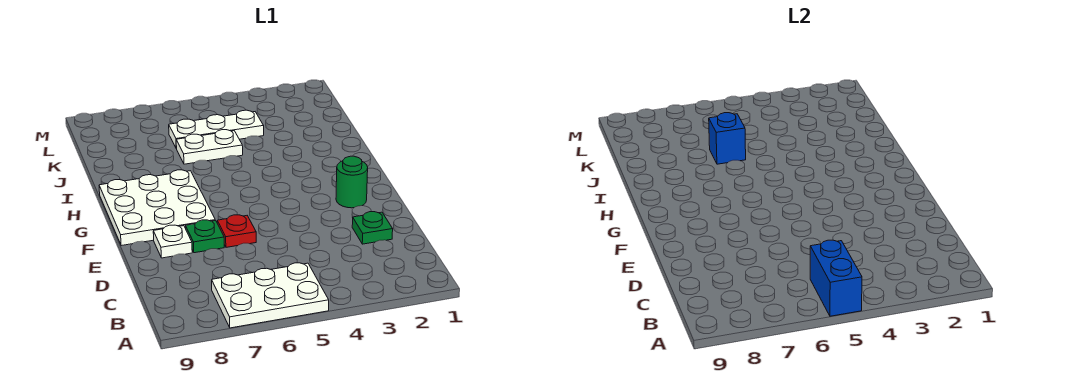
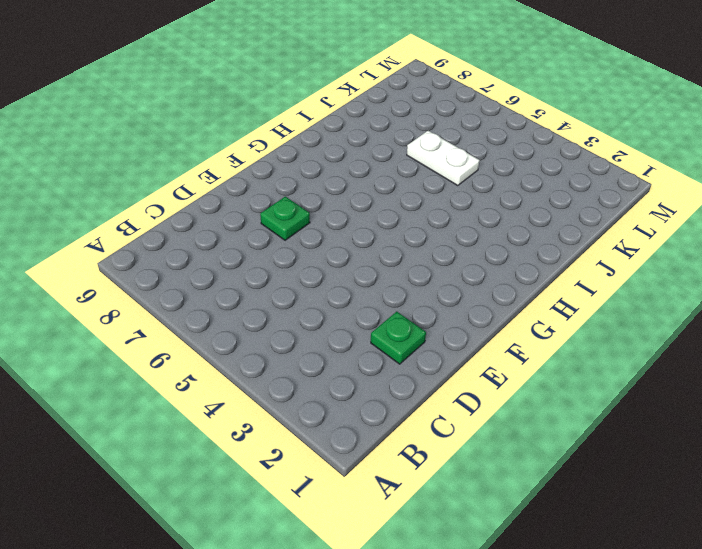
none -> white plate A5:B7 level 1
none -> red plate E6 level 1

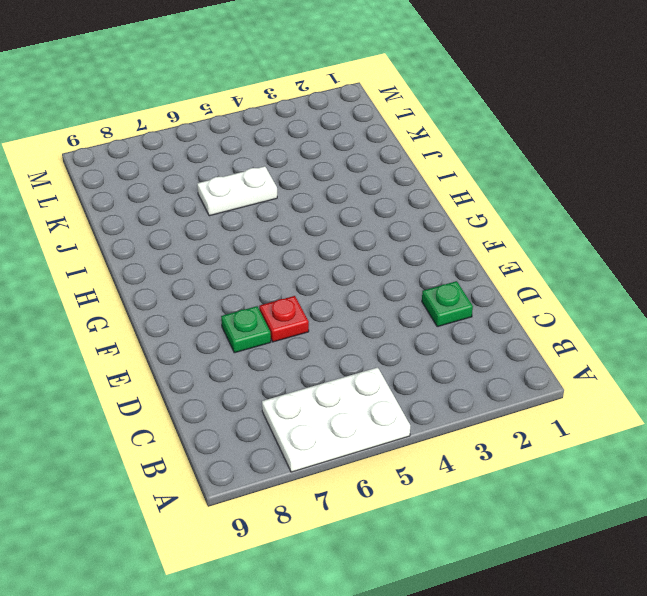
none -> white plate E8 level 1
none -> green round brick F2 level 1

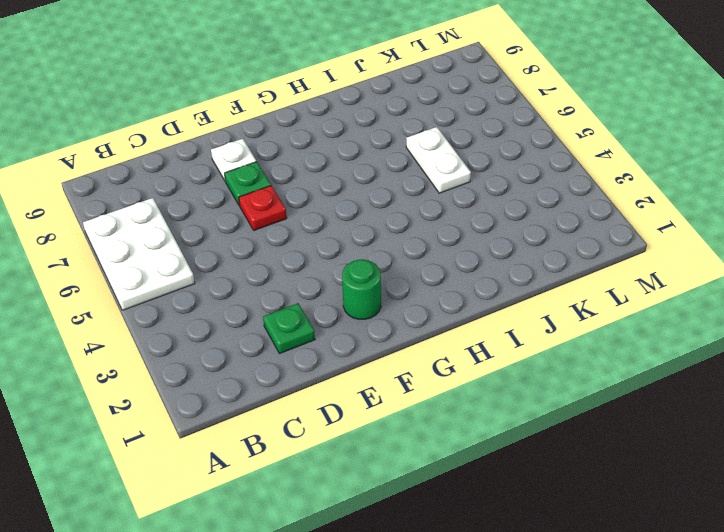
none -> white plate F7:H9 level 1
none -> white plate K4:K6 level 1

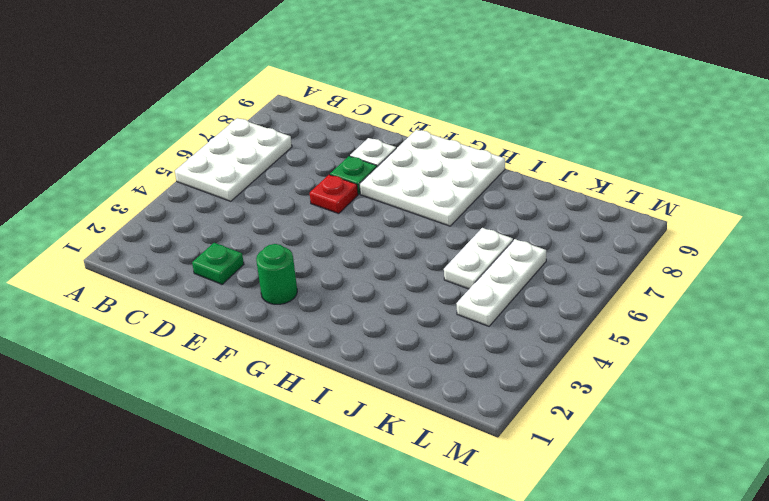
none -> blue brick A5:B5 level 2
none -> blue brick J6 level 2

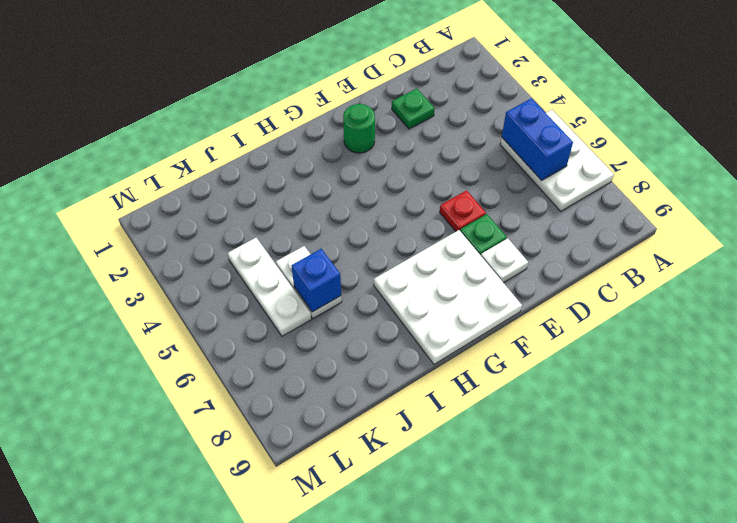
blue brick B5:B6 level 2 -> blue brick A5:B5 level 2

